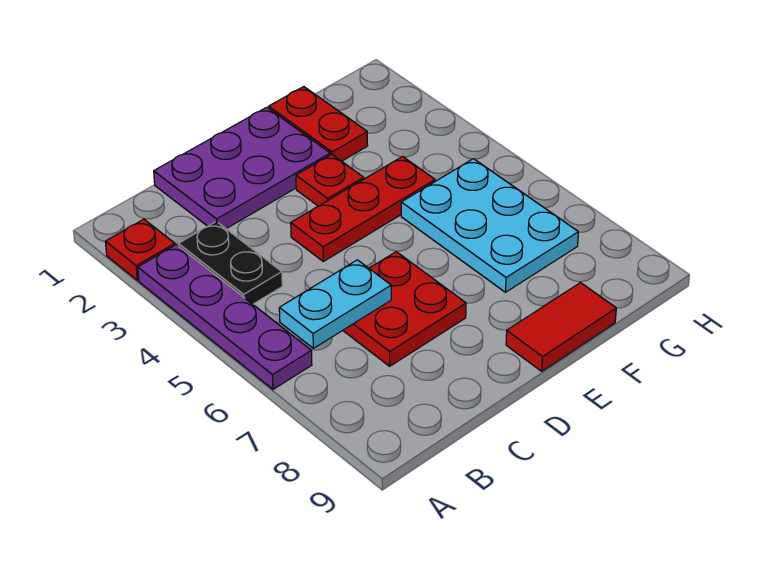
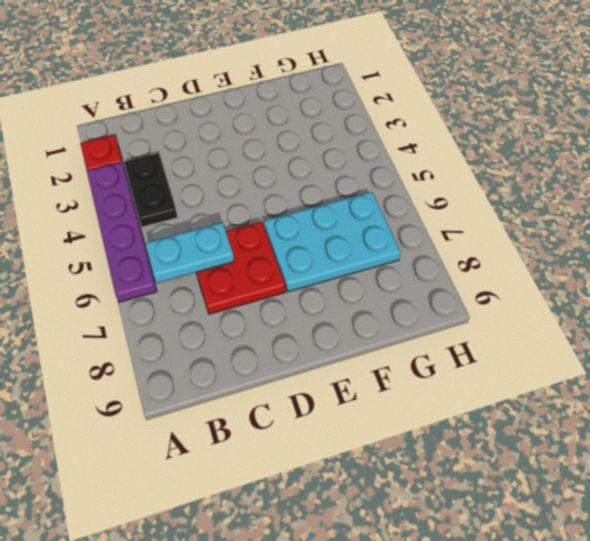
cyan plate E6:G7 level 1 -> cyan plate F5:G7 level 1
none -> purple plate C1:E2 level 1
none -> red plate D4:F4 level 1

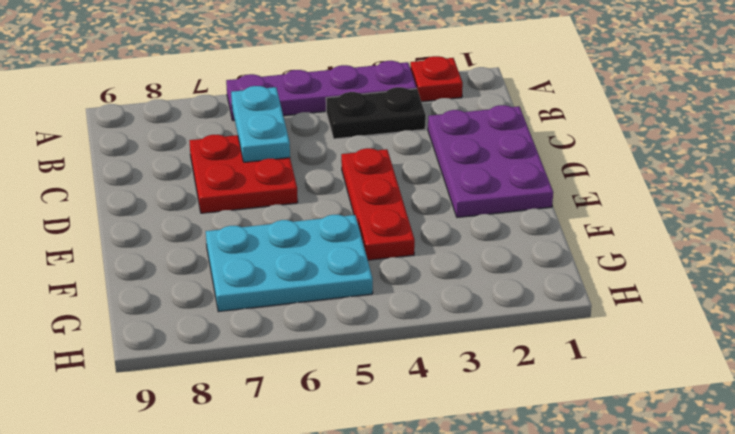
none -> red plate E3 level 1
none -> red tile E9:F9 level 1

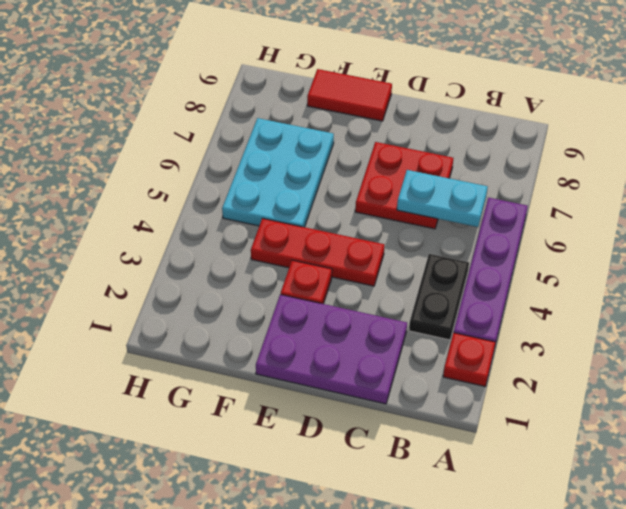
none -> red plate F1:F2 level 1

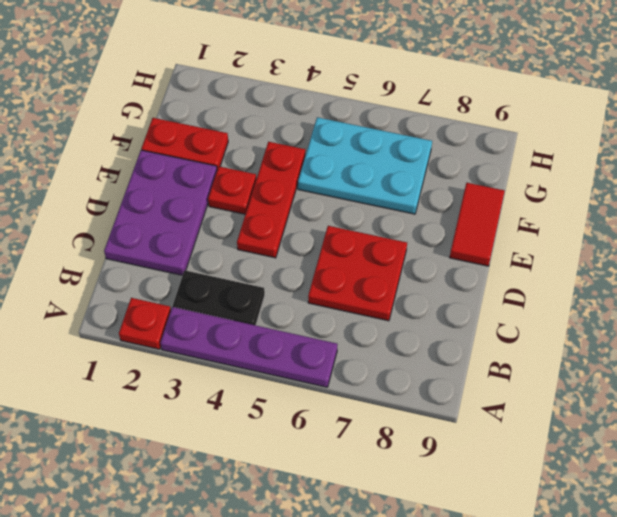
none -> cyan plate B6:C6 level 2

